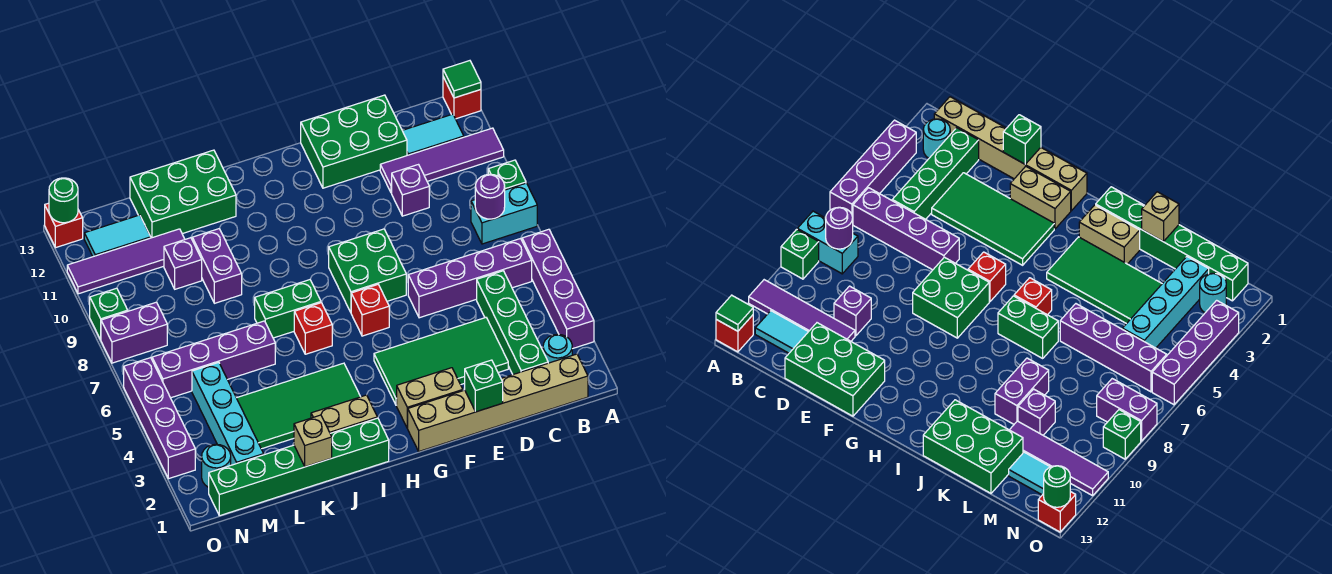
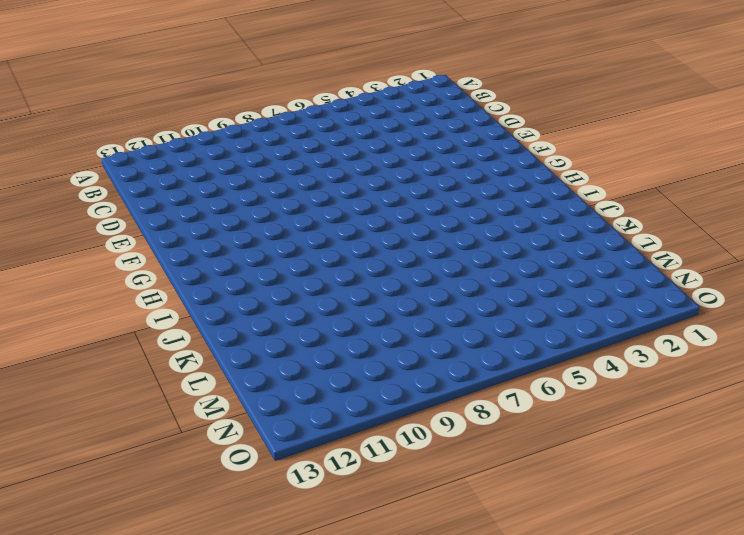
none -> purple brick A3:A6 level 1
none -> cyan brick A8:B8 level 1
none -> green brick A9 level 1
none -> purple tile A11:D11 level 1

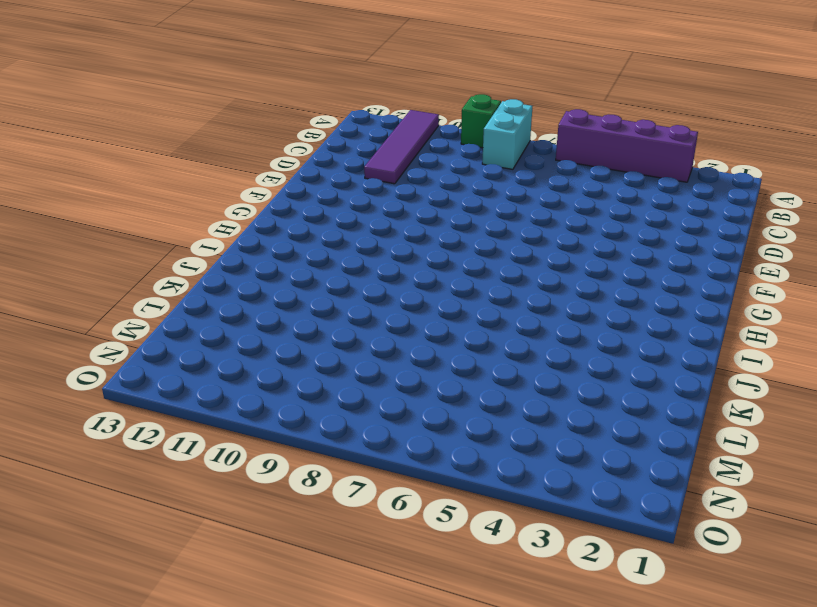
none -> red brick A13 level 1
none -> tan brick B1:G1 level 1
none -> cyan round brick B2 level 1
none -> purple brick B6:E6 level 1

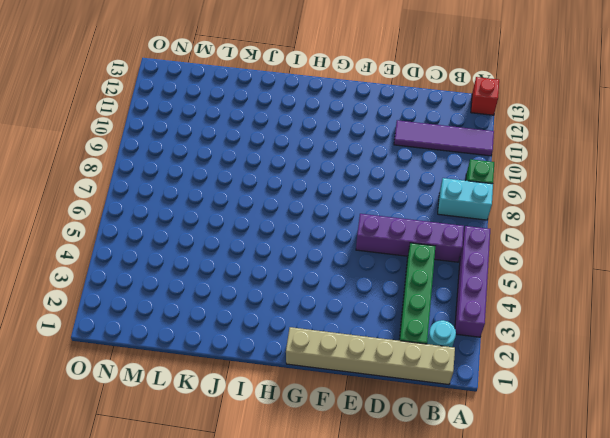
none -> cyan tile B12:C12 level 1
none -> green tile D3:G4 level 1
none -> purple brick D10 level 1
none -> green brick D12:F13 level 1

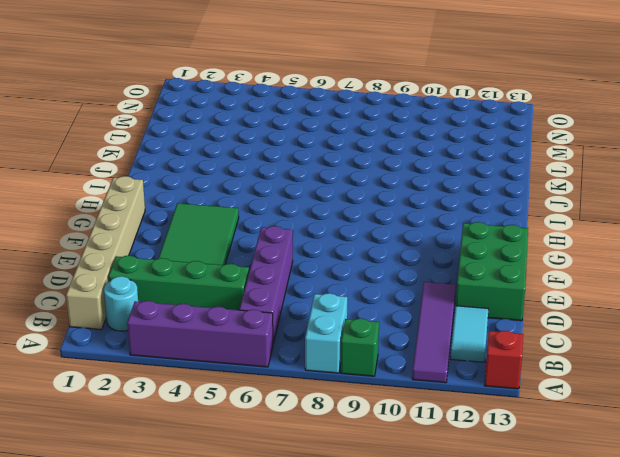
none -> purple brick D10 level 1
none -> tan brick F2:G2 level 1
none -> green brick F7:G8 level 1
none -> red brick G6 level 1

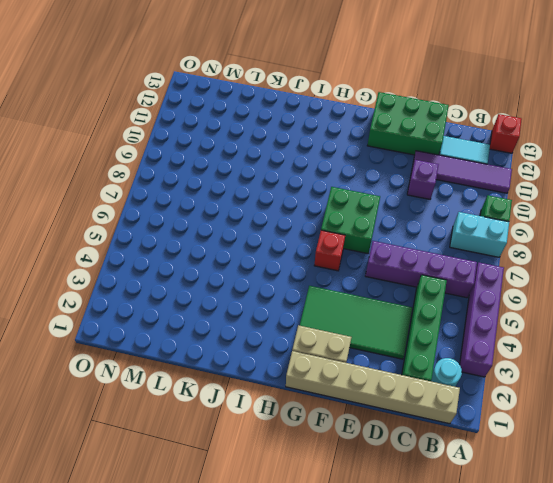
none -> green brick I1:N1 level 1
none -> tan brick I2:J2 level 1
none -> green tile I3:L4 level 1
none -> red brick I6 level 1

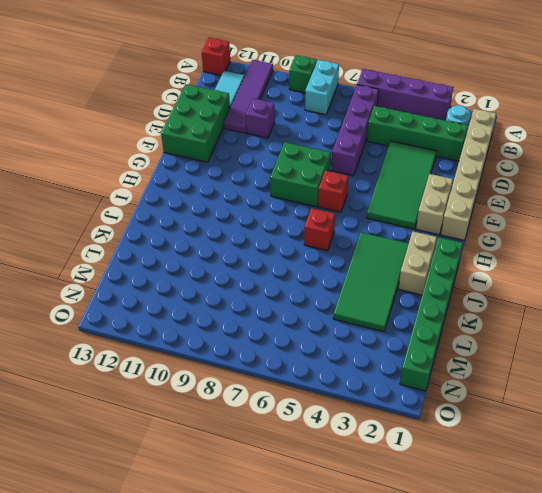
none -> green brick I7:J7 level 1
none -> green brick J12:L13 level 1
none -> purple brick K6:N6 level 1
none -> purple brick K9:K10 level 1

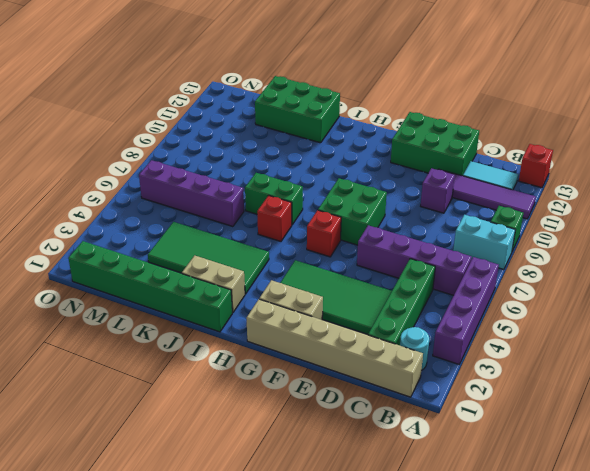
none -> purple brick K9:K10 level 1
none -> purple brick L10 level 1
none -> purple tile L11:O11 level 1
none -> cyan brick M2:M5 level 1

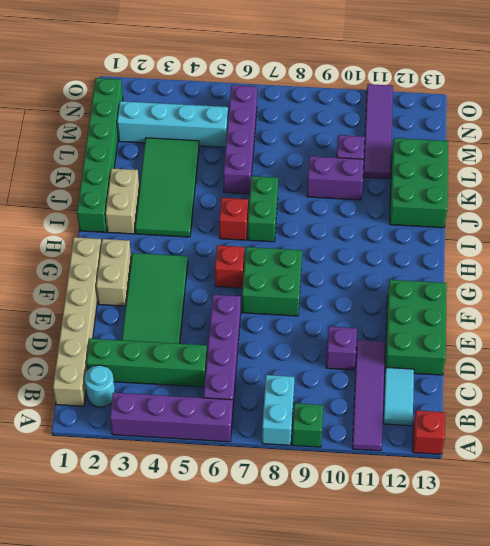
none -> cyan tile M12:N12 level 1
none -> cyan round brick N2 level 1
none -> purple brick N8:O8 level 1
none -> purple brick O3:O6 level 1

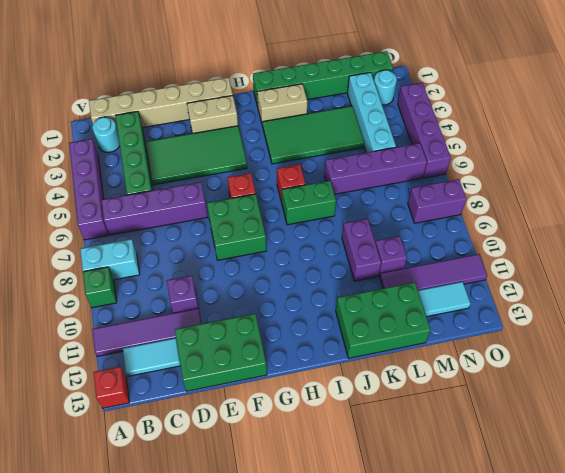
none -> green brick O9 level 1
none -> red brick O13 level 1
none -> green tile A13 level 2
none -> purple round brick B8 level 2

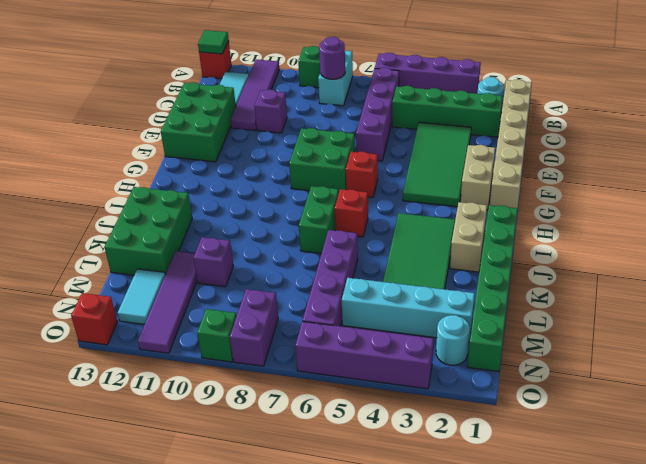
none -> purple brick K9:K10 level 1
none -> green brick E1 level 2
none -> tan brick K1 level 2
none -> green round brick O13 level 2

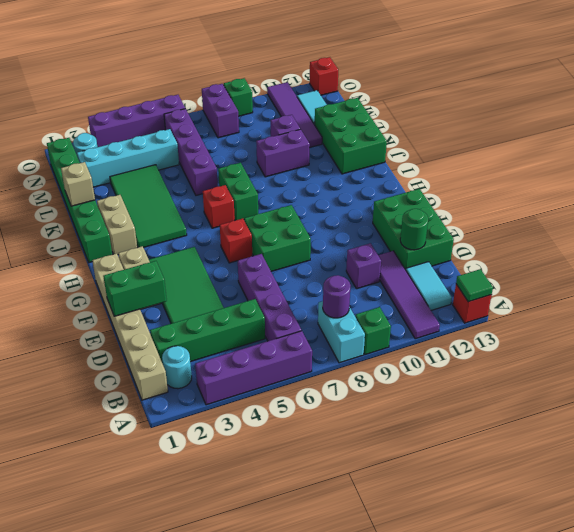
green round brick D12 level 2 -> green round brick O13 level 2
green brick E1:E2 level 2 -> green brick E1 level 2

